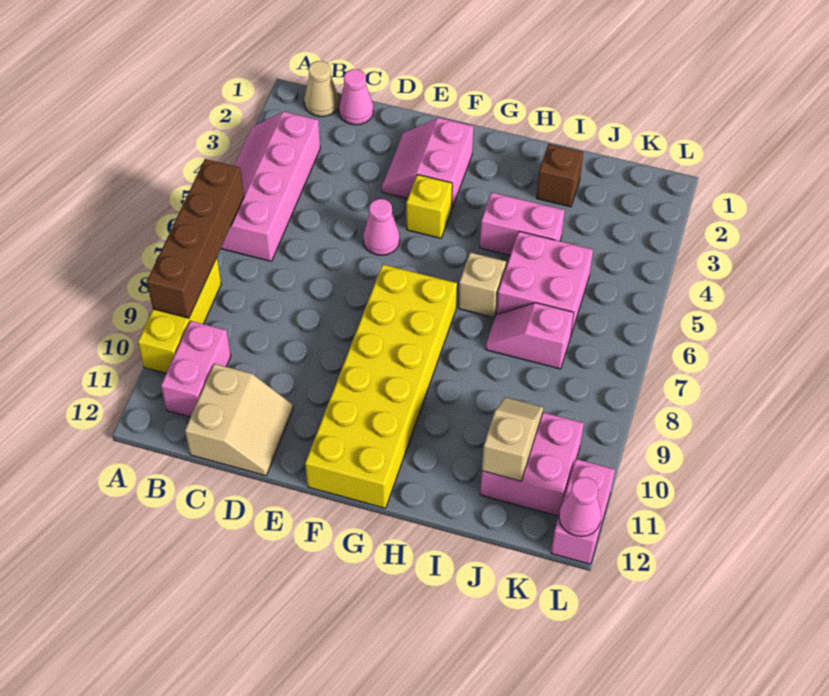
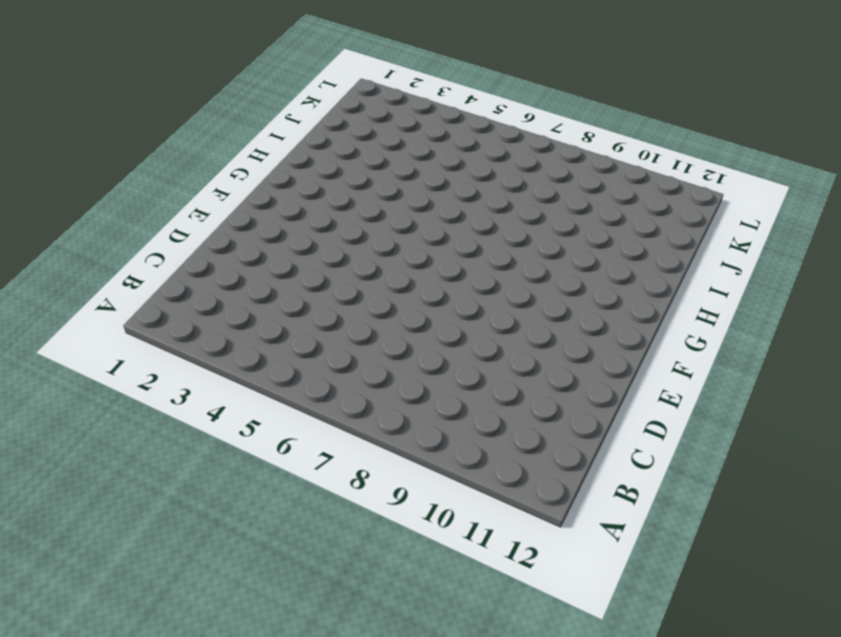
none -> pink slope A3:B6 level 1 top B
none -> yellow brick A8:A10 level 1
none -> tan cone B1 level 1

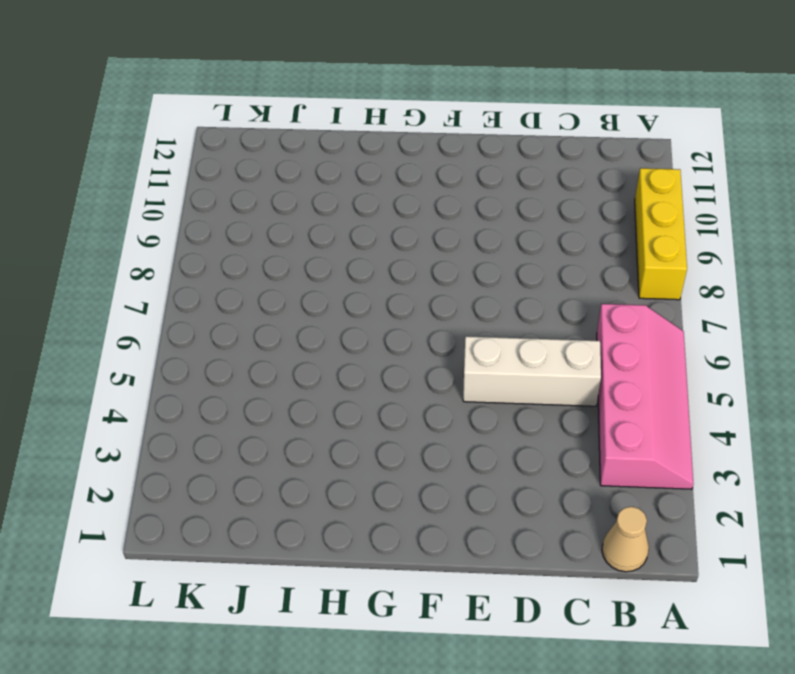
white brick C5:E5 level 1 -> pink cone E5 level 1
none -> pink brick B10:B11 level 1
none -> pink cone C1 level 1
none -> tan slope C11:D12 level 1 top C

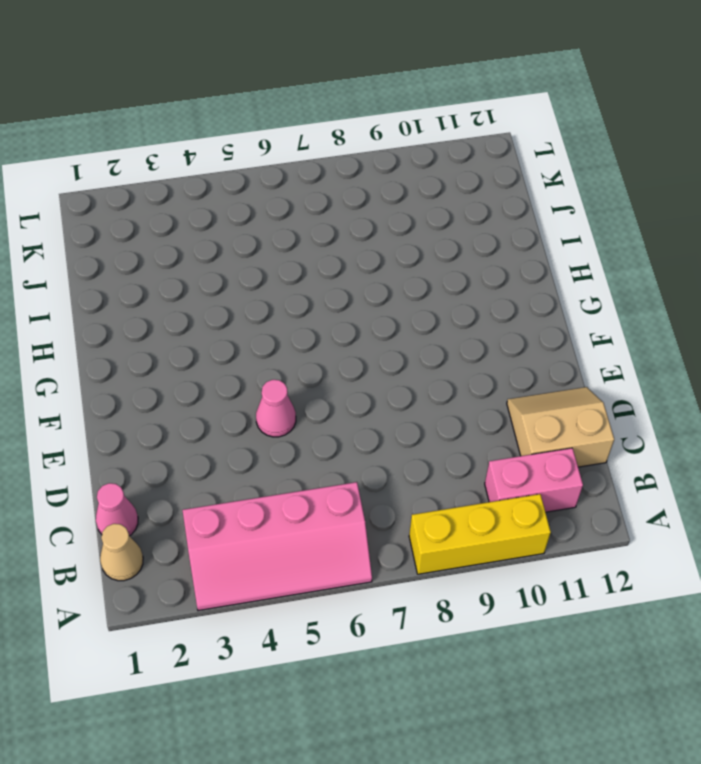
none -> pink slope E2:F3 level 1 top F
none -> yellow brick F4 level 1
none -> yellow brick F7:G12 level 1

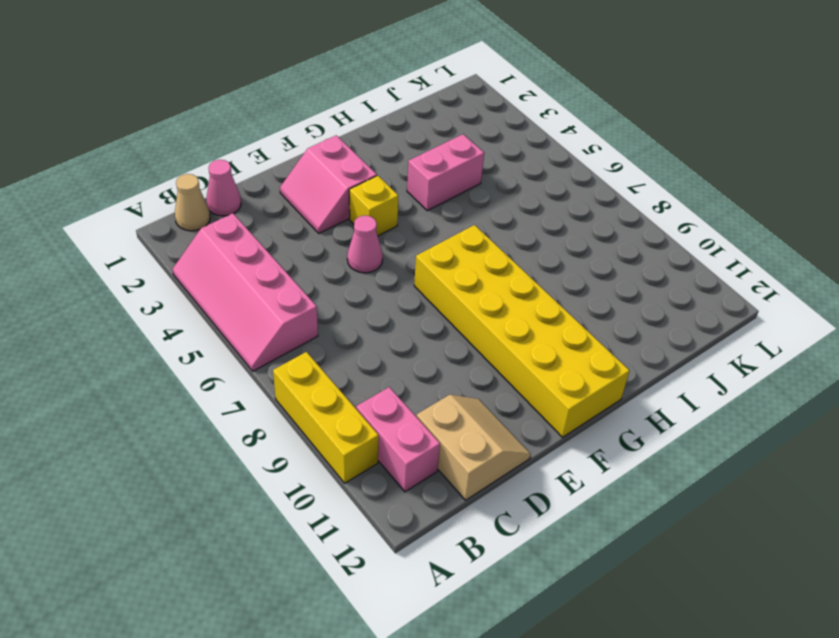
none -> tan brick H6 level 1
none -> brown brick I2 level 1
none -> pink brick I5:J6 level 1

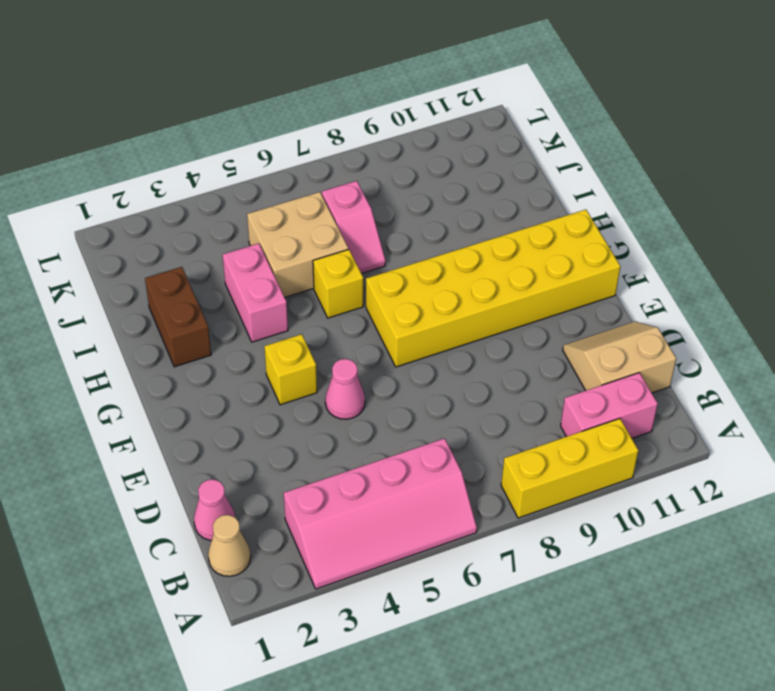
brown brick H2:I2 level 1 -> brown brick I2 level 1
yellow brick H6 level 1 -> tan brick H6 level 1
tan brick I5:J6 level 1 -> pink brick I5:J6 level 1
none -> pink slope E2:F3 level 1 top F
none -> pink brick J10:K11 level 1
none -> pink brick L11:L12 level 1

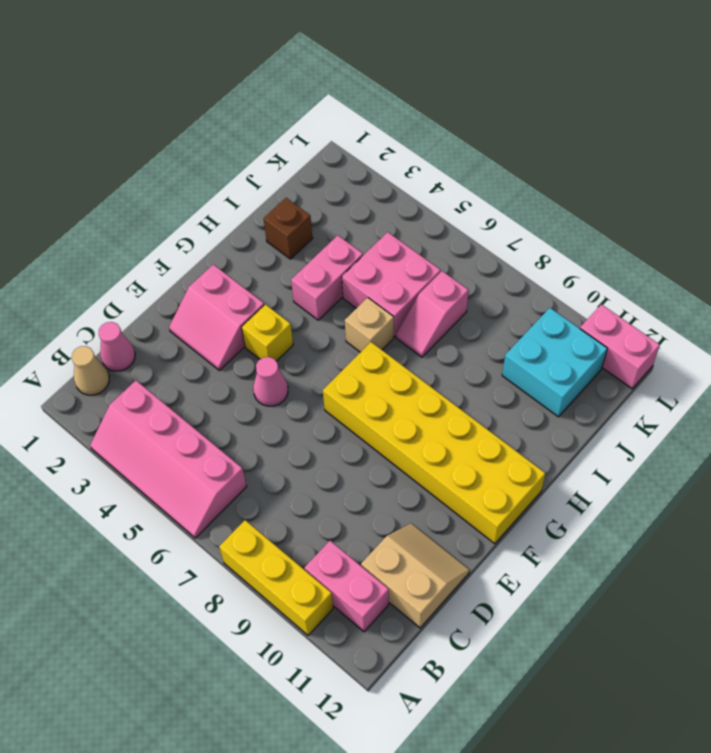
cyan brick J10:K11 level 1 -> pink brick J10:K11 level 1
none -> brown brick A6:A9 level 2
none -> tan slope J10:J11 level 2 top 11
none -> pink cone L12 level 2

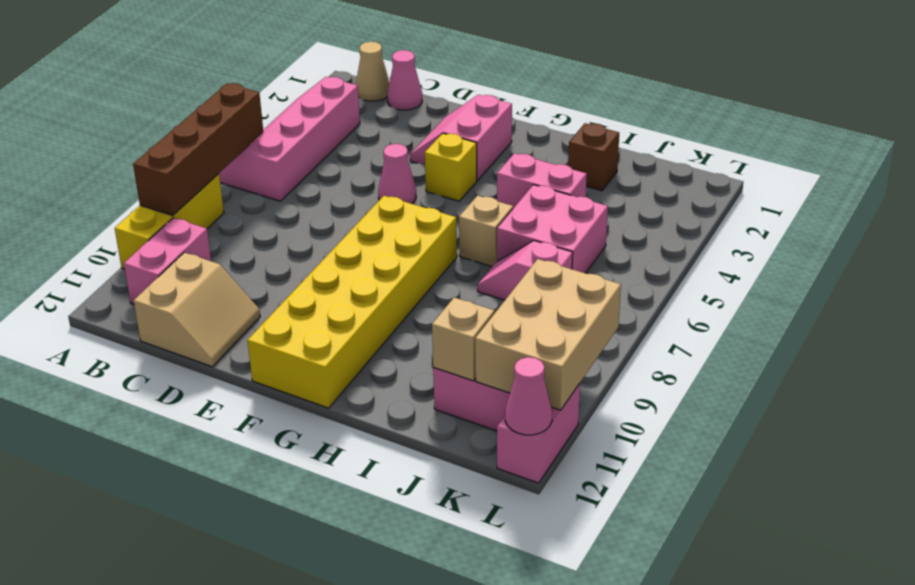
tan brick K9:L11 level 2 -> none

